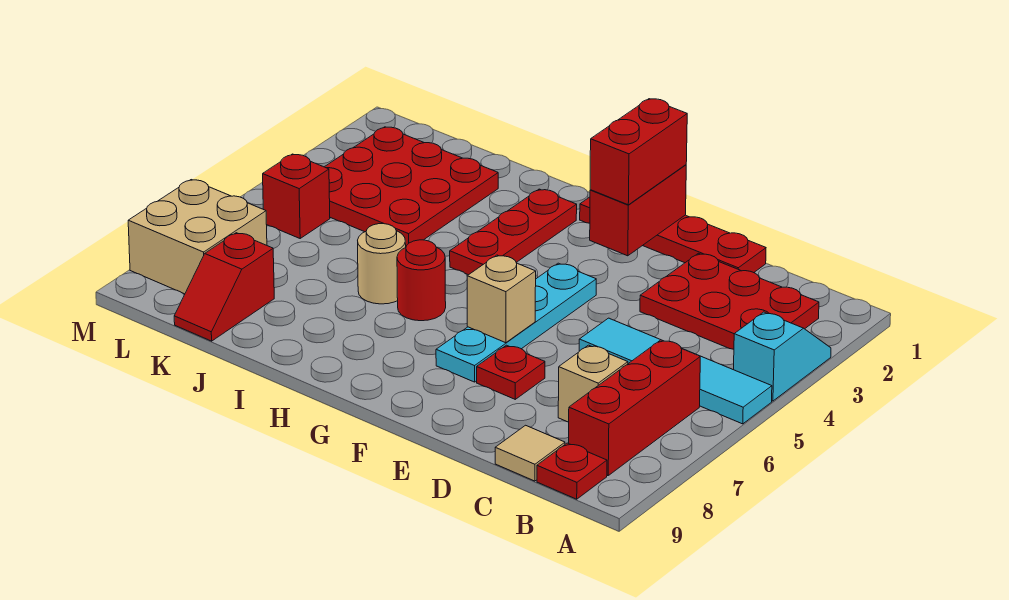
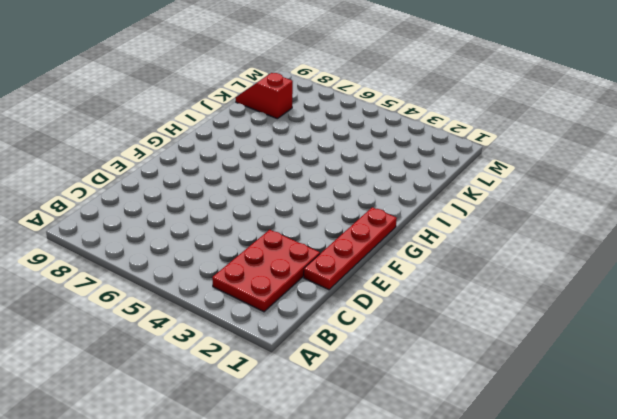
none -> cyan slope A3:A4 level 1 top 4
none -> cyan tile A5:D5 level 1
none -> red brick B6:B8 level 1

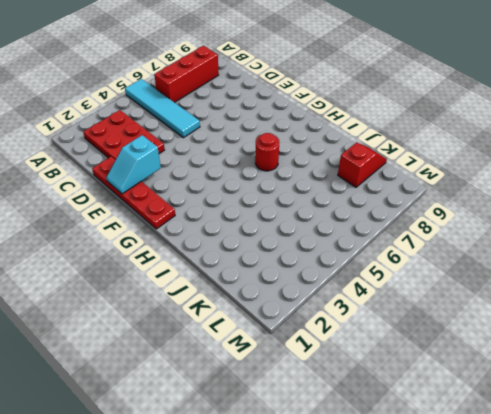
cyan slope E1:E2 level 2 top 2 -> cyan slope A3:A4 level 1 top 4
none -> red plate B9 level 1
none -> tan brick C7 level 1
none -> tan tile C9 level 1

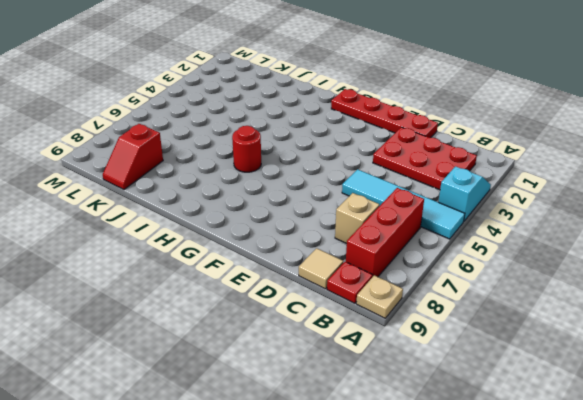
tan plate A9 level 1 -> none
none -> red plate E7 level 1
none -> cyan plate F4:F7 level 1
none -> red plate H2:H4 level 1

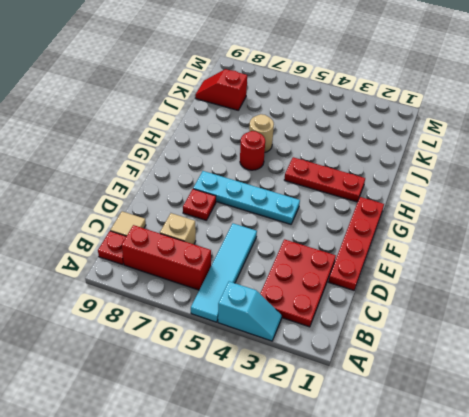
none -> red plate J2:L4 level 1
none -> red brick L5 level 1
none -> tan brick L7:M8 level 1

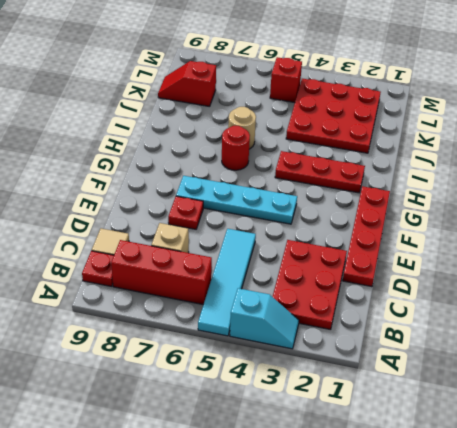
none -> tan brick L7:M8 level 1
none -> red brick F1:F2 level 2
none -> tan brick F6 level 2

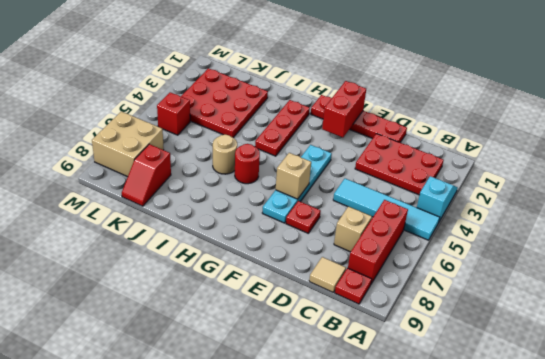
none -> red brick F1:F2 level 3

